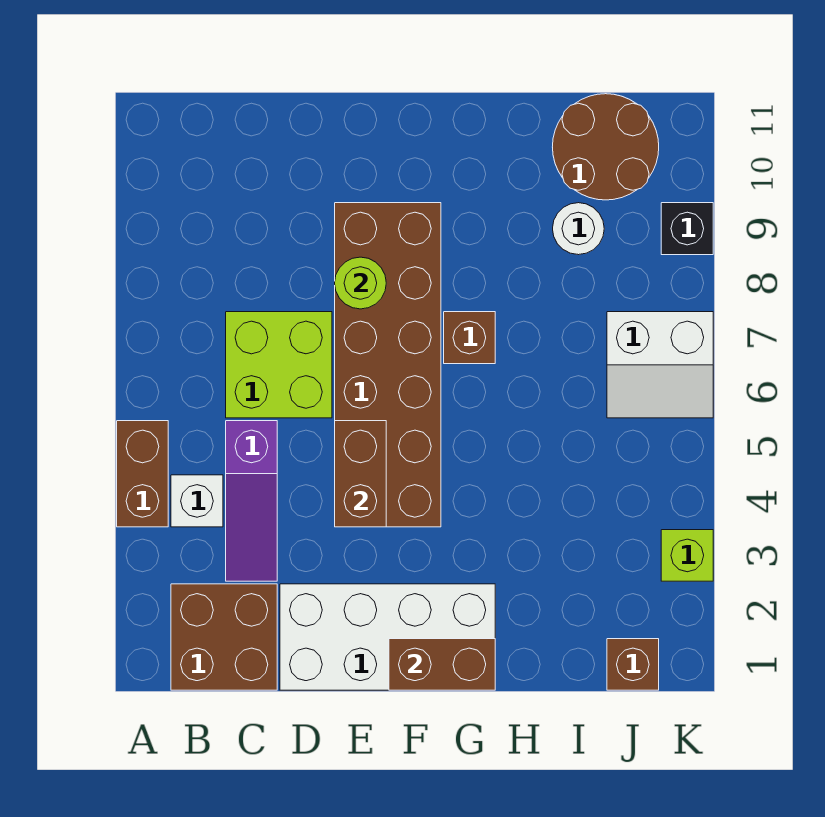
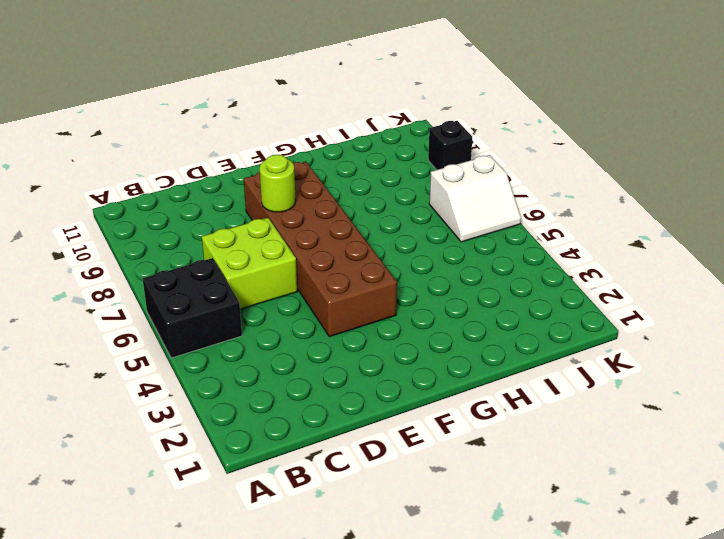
black brick A5:B6 level 1 -> brown brick A4:A5 level 1
none -> brown brick B1:C2 level 1
none -> white brick B4 level 1
none -> purple slope C3:C5 level 1 top 5

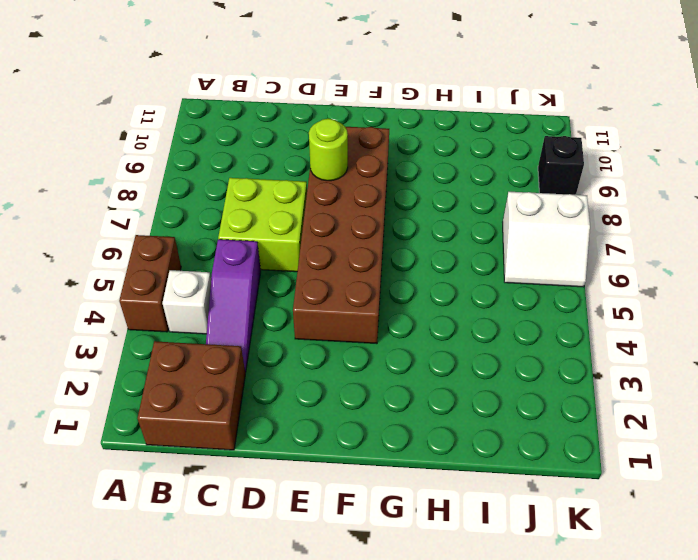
none -> white brick D1:G2 level 1
none -> brown brick G7 level 1
none -> white round brick I9 level 1

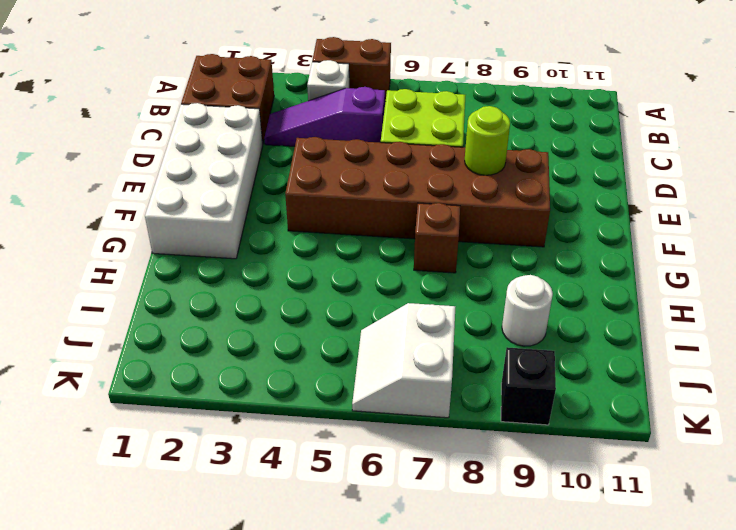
none -> brown round brick I10:J11 level 1
none -> brown brick J1 level 1
none -> lime brick K3 level 1

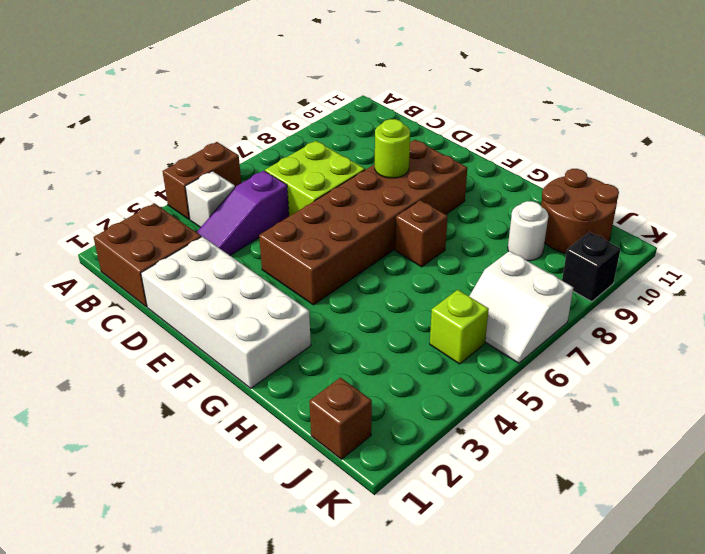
lime brick J5 level 1 -> lime brick K3 level 1
none -> brown brick E4:E5 level 2
none -> brown brick F1:G1 level 2

